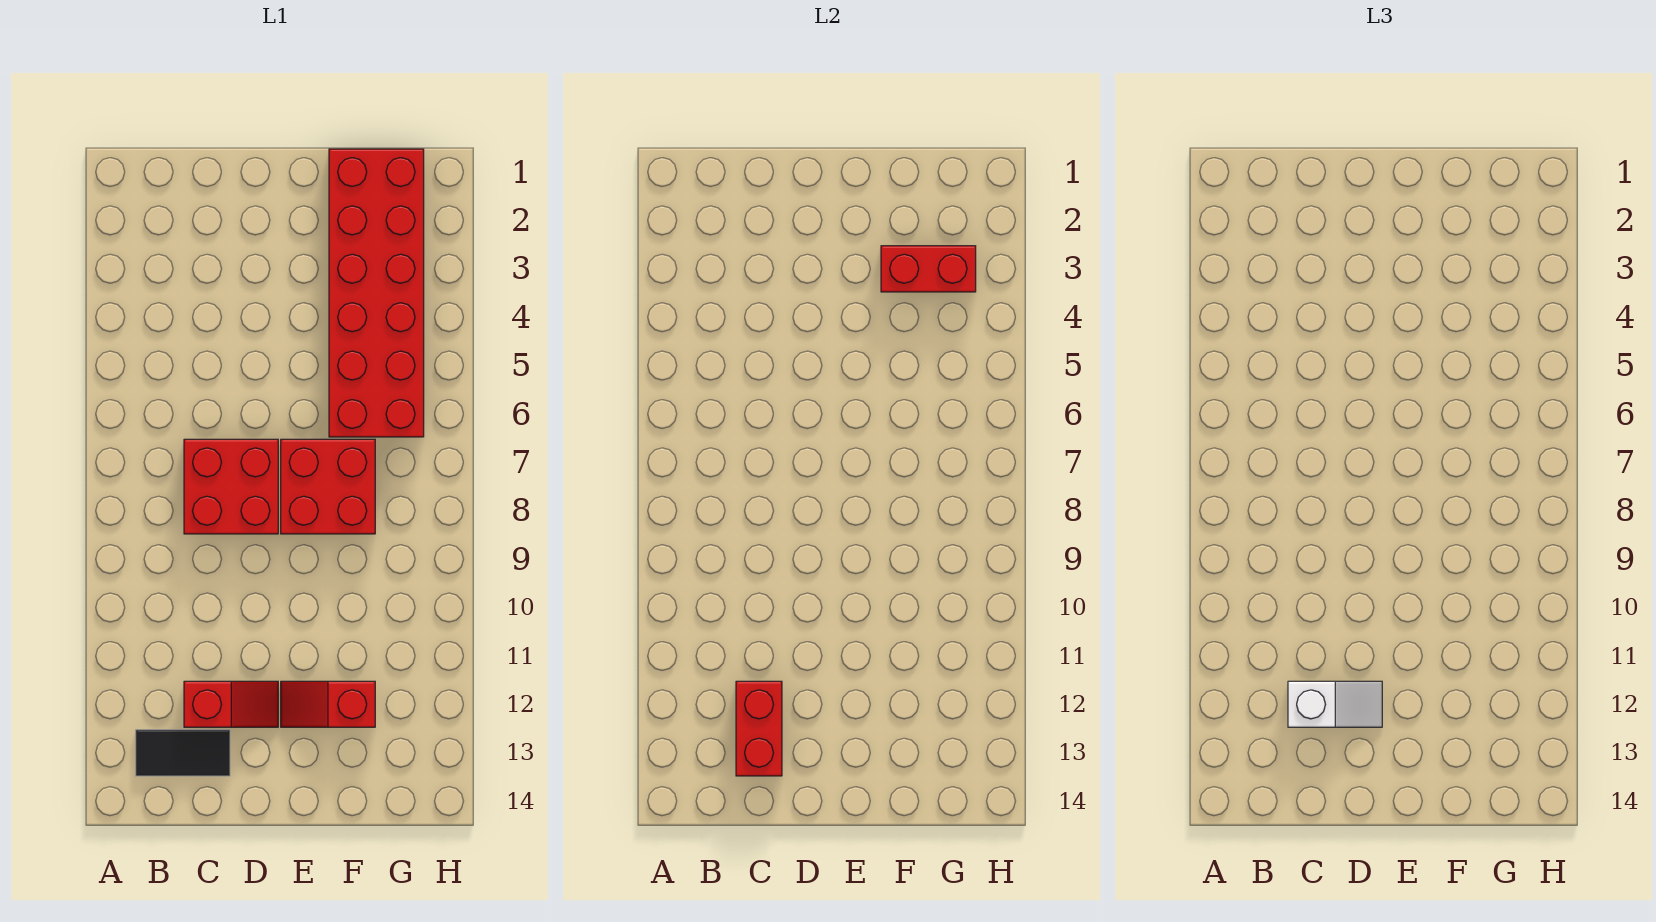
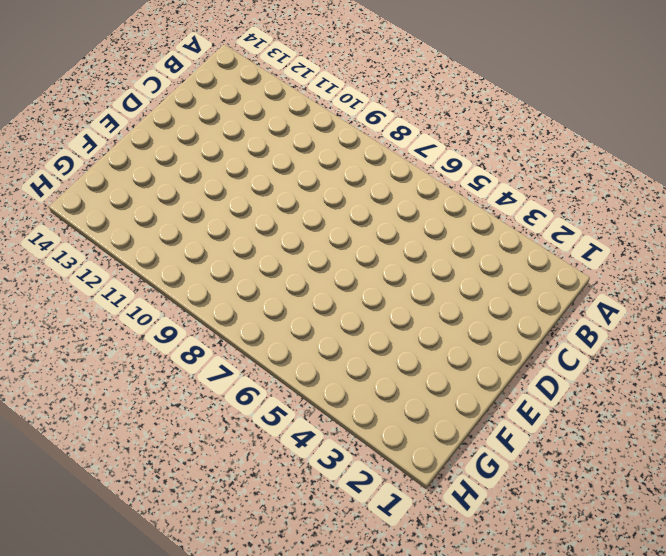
none -> black tile B13:C13 level 1
none -> red brick C7:D8 level 1

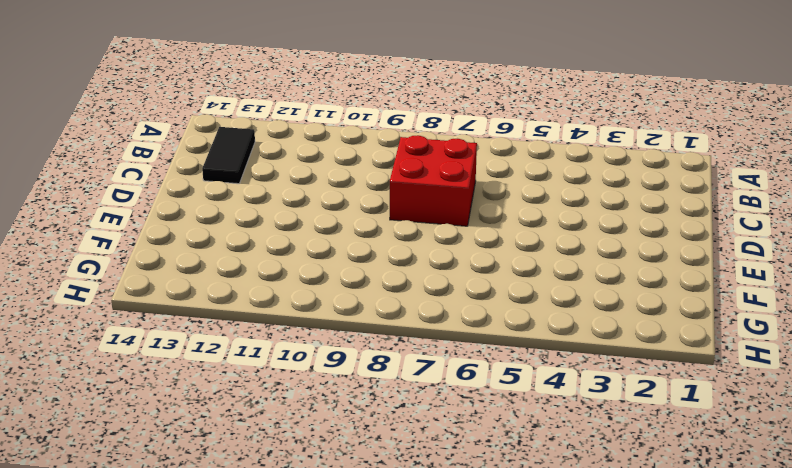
none -> red slope C12:D12 level 1 top C
none -> red brick E7:F8 level 1

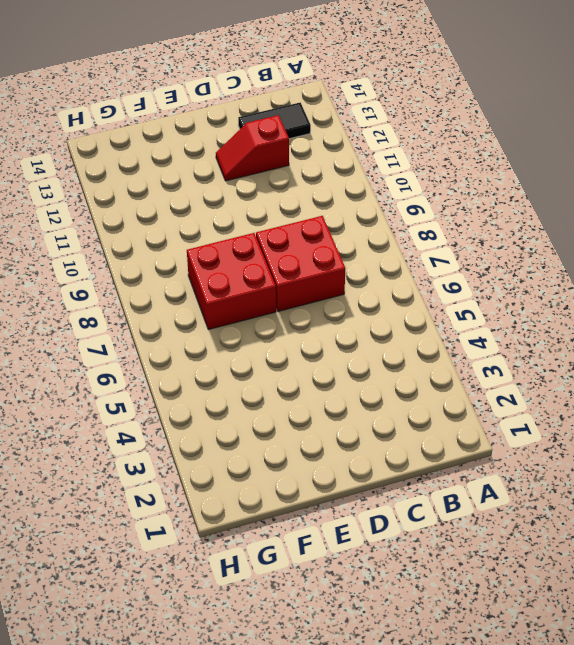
none -> red slope E12:F12 level 1 top F
none -> red brick F1:G6 level 1

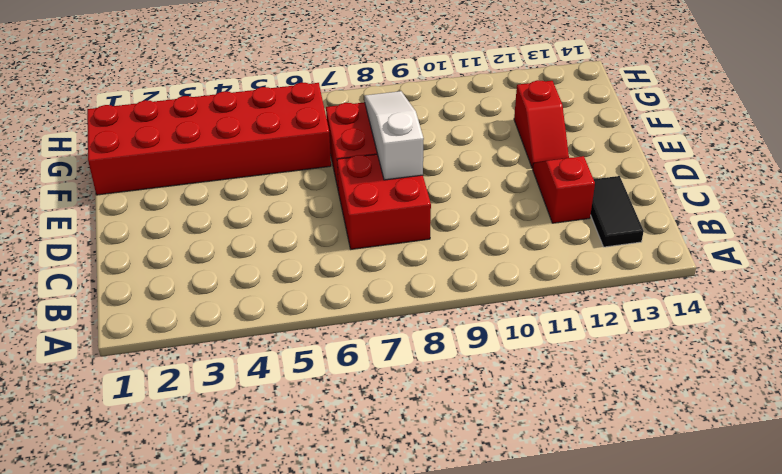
white slope D8:F8 level 2 top D -> none
none -> red brick C12:C13 level 2
none -> red brick F3:G3 level 2

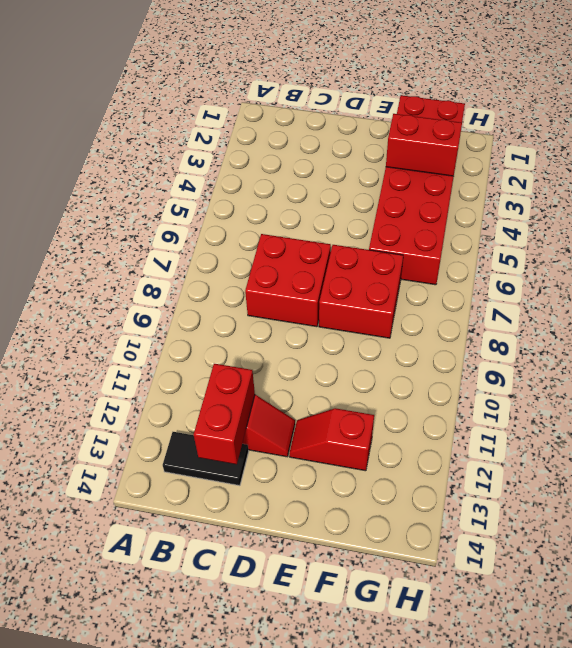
none -> white slope C12:D12 level 3 top C

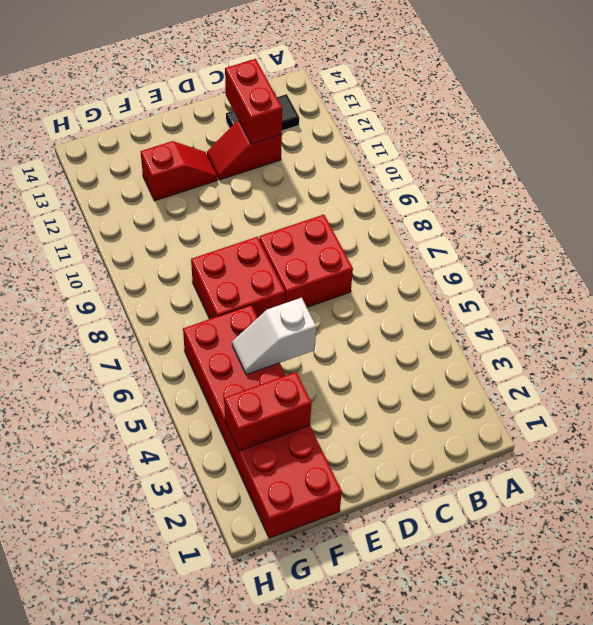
white slope E5:F5 level 2 top E -> white slope C12:D12 level 3 top C

